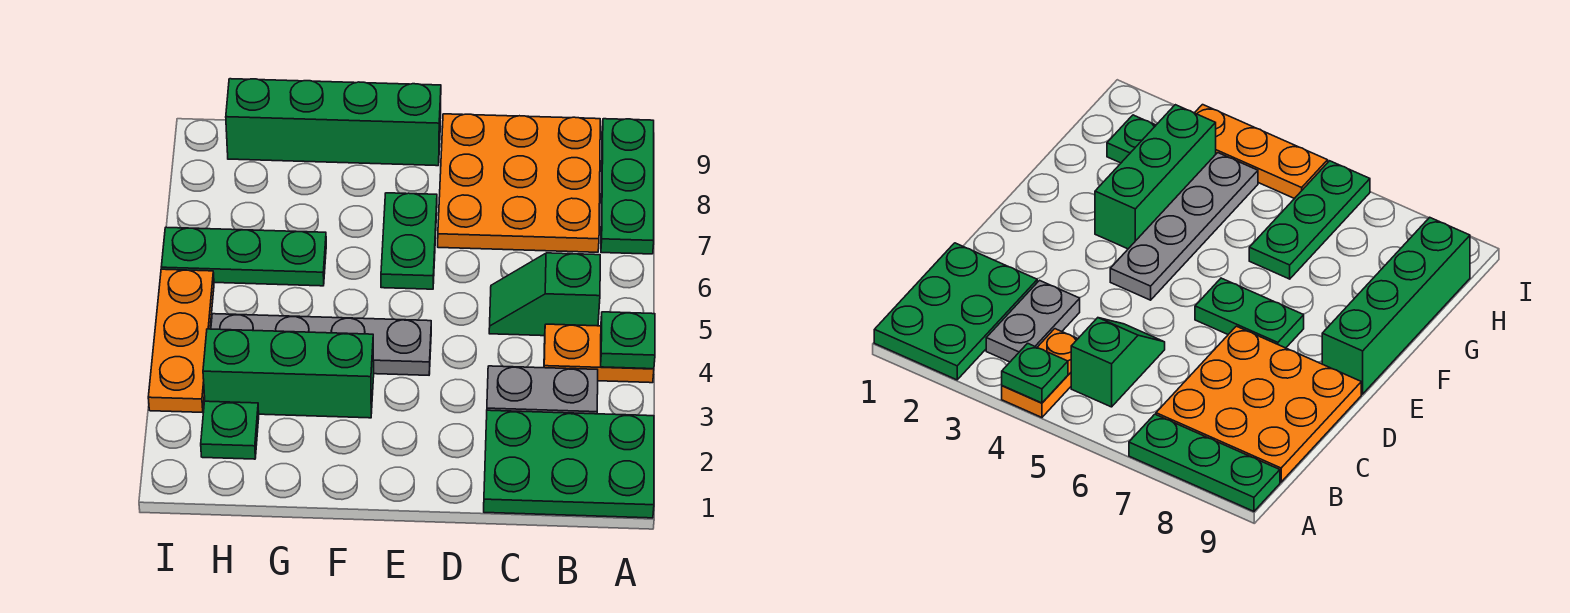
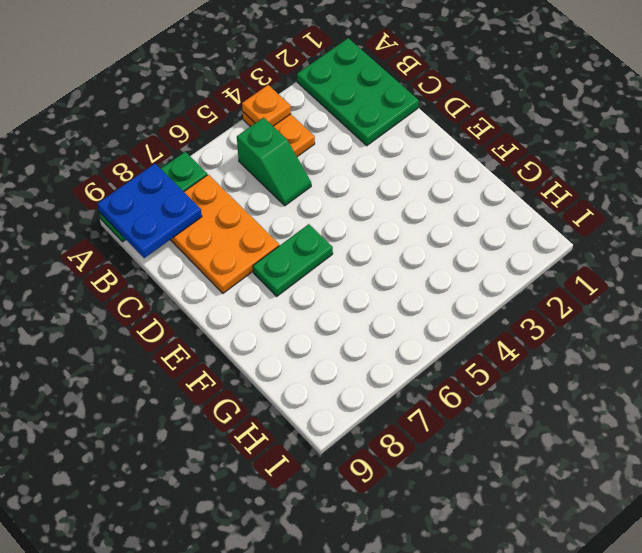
orange plate A4 level 2 -> green plate A4 level 2
blue plate A8:B9 level 2 -> none
orange plate B7:D8 level 1 -> orange plate B7:D9 level 1
none -> grey plate B3:C3 level 1
none -> grey plate E4:H4 level 1
none -> green brick E9:H9 level 1

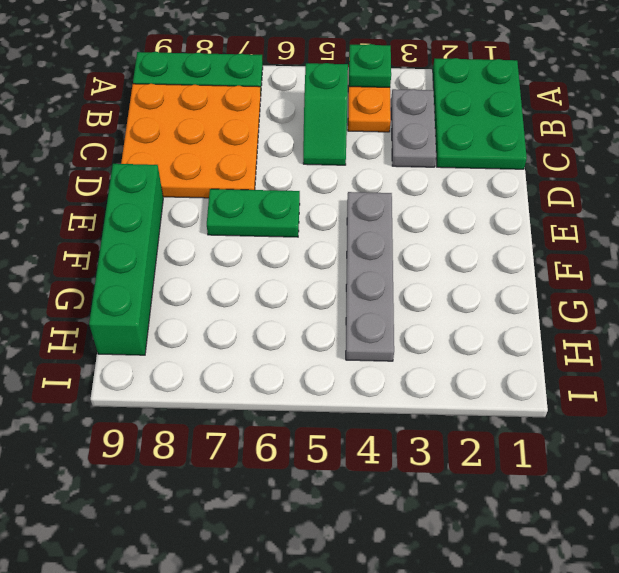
none -> green brick F3:H3 level 1
none -> green plate G6:I6 level 1
none -> green plate H2 level 1

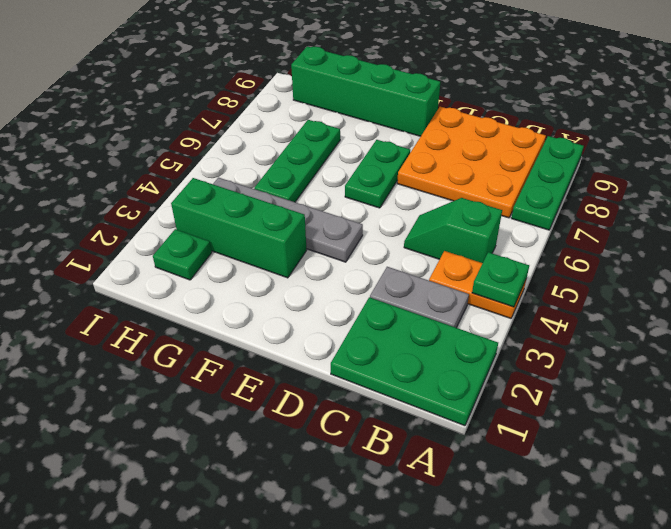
green plate G5:G7 level 1 -> green plate G6:I6 level 1
none -> orange plate I3:I5 level 1

